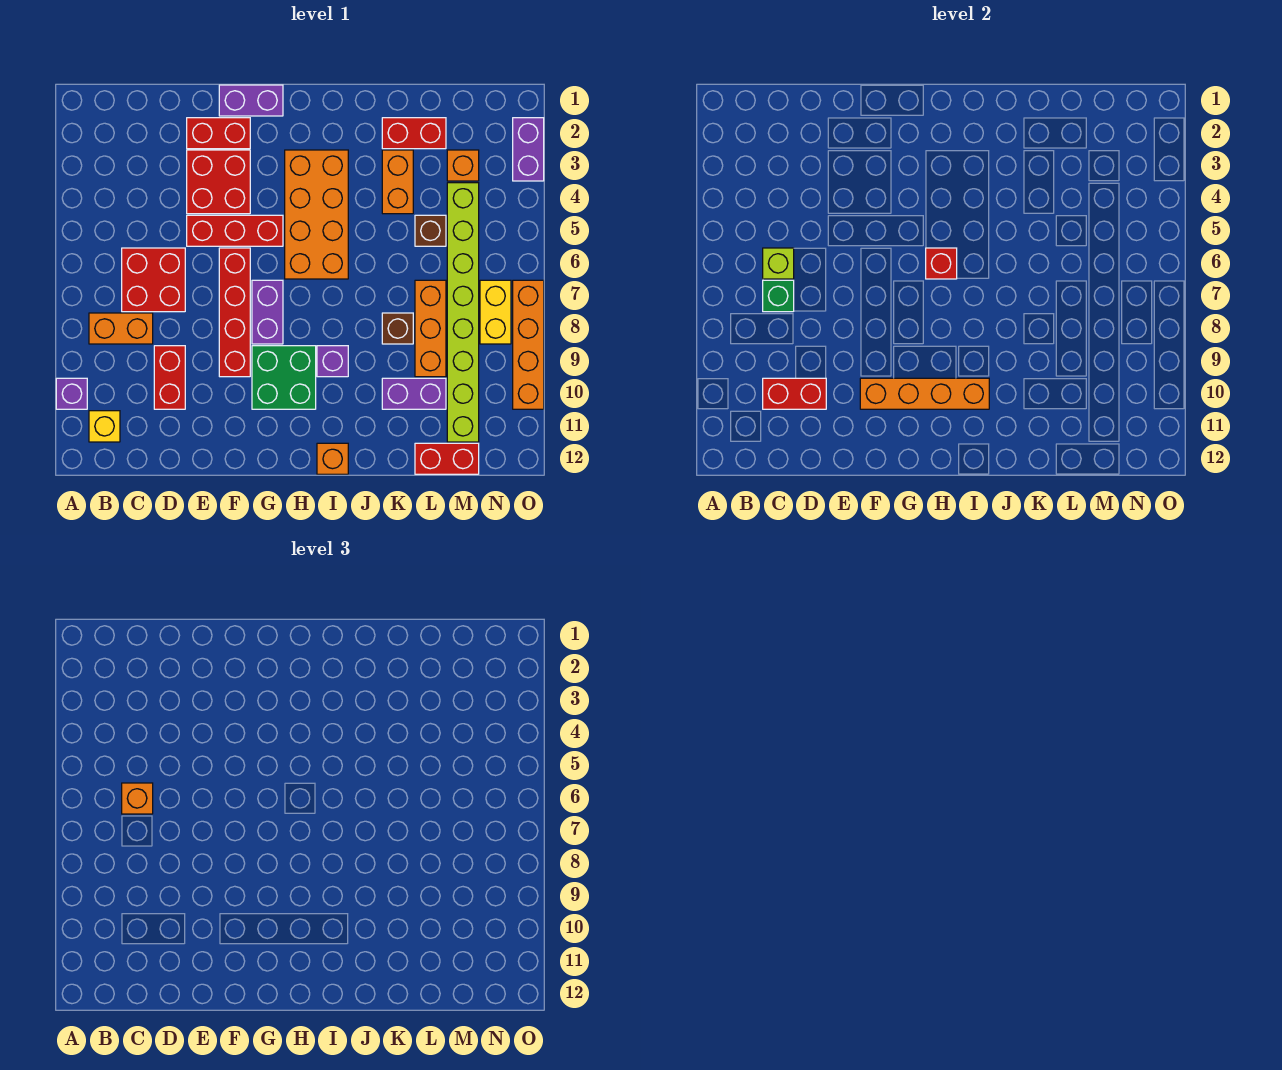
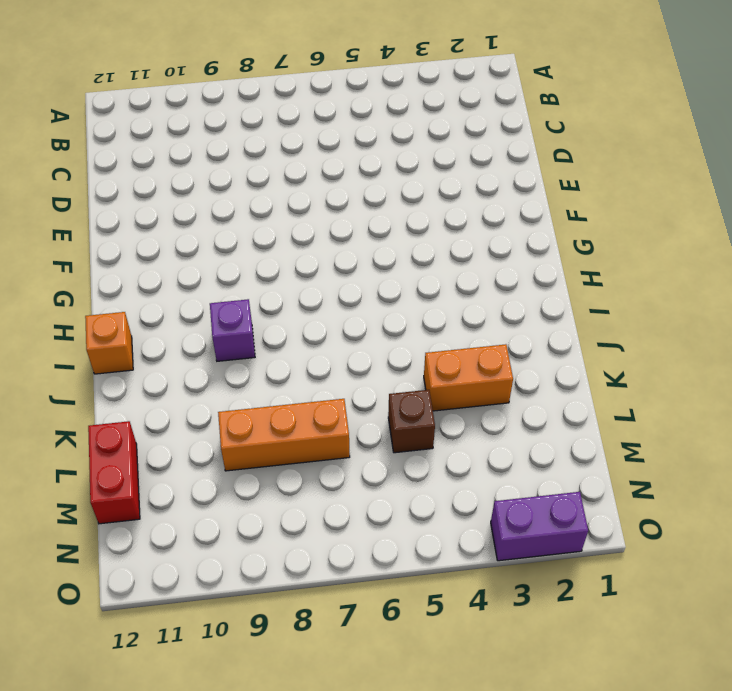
none -> purple brick A10 level 1
none -> orange brick B8:C8 level 1
none -> yellow brick B11 level 1
none -> red brick C6:D7 level 1

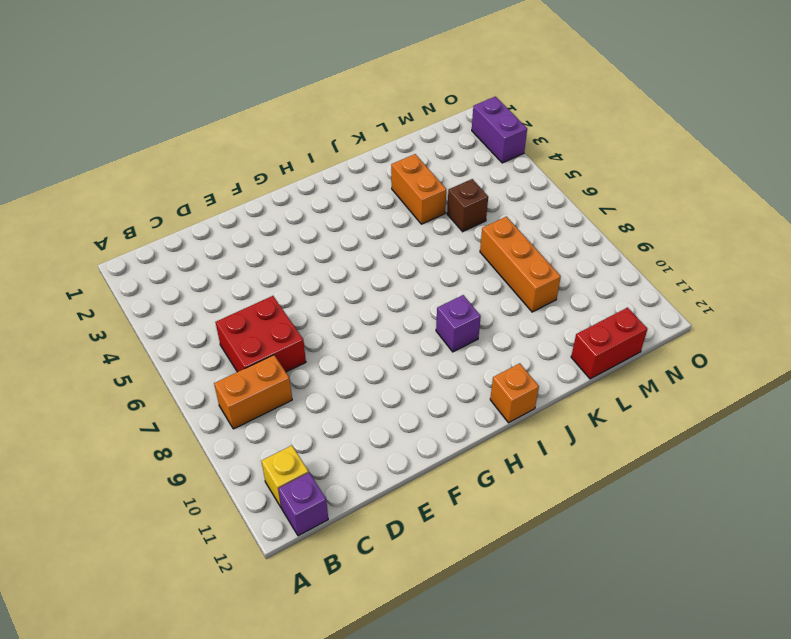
purple brick B12 level 1 -> purple brick A10 level 1
none -> red brick D9:D10 level 1
none -> red brick E2:F2 level 1
none -> red brick E3:F4 level 1
none -> red brick E5:G5 level 1

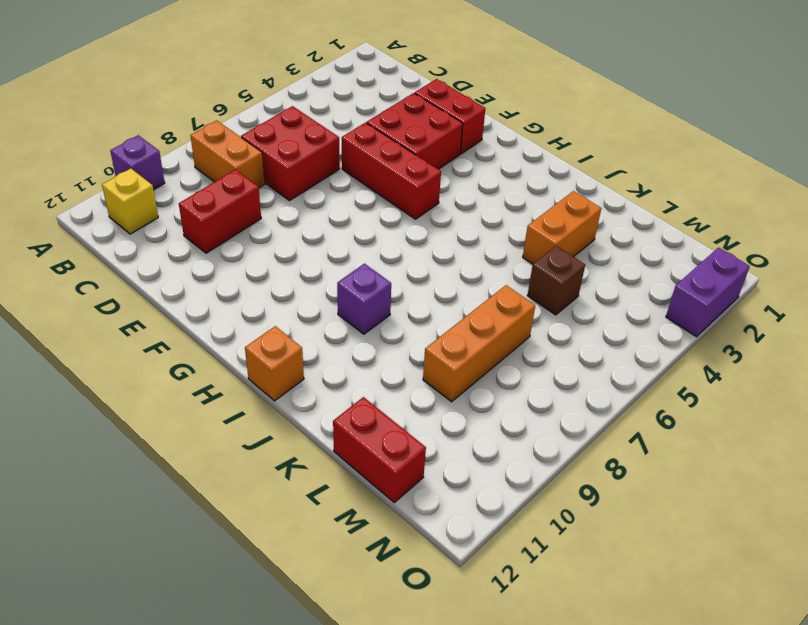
none -> purple brick F1:G1 level 1
none -> red brick F6:F9 level 1
none -> purple brick G7:G8 level 1
none -> green brick G9:H10 level 1

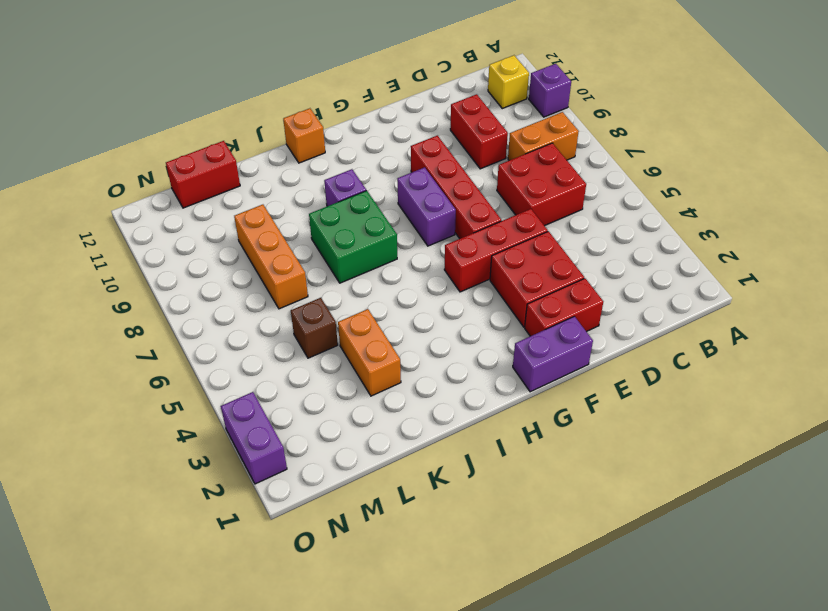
green brick I7:J8 level 1 -> green brick G9:H10 level 1
none -> orange brick H3:I6 level 1
none -> red brick K2:L2 level 1
none -> brown brick K8 level 1
none -> purple brick K10:L10 level 1

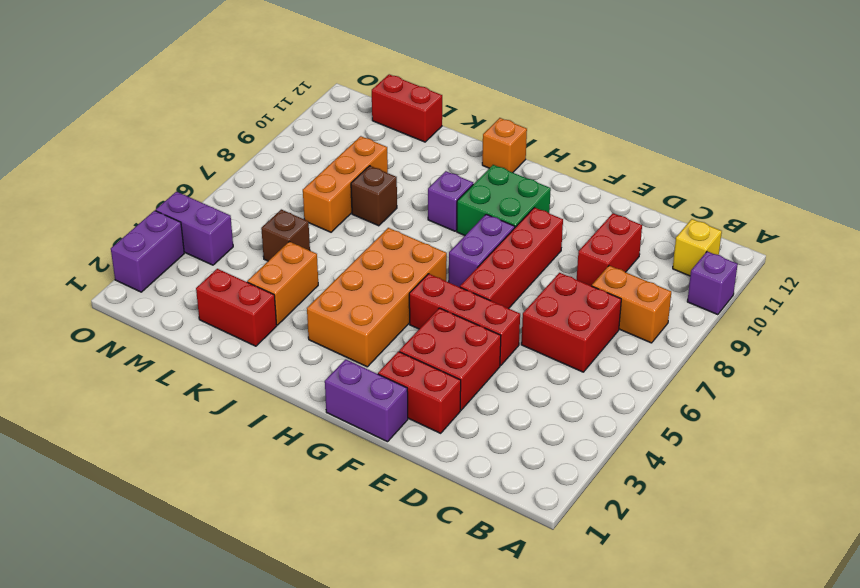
purple brick N4:O4 level 1 -> purple brick K10:L10 level 1
none -> orange brick M3 level 1
none -> lime brick M4:M11 level 1
none -> yellow brick N7:N8 level 1
none -> orange brick O7:O10 level 1

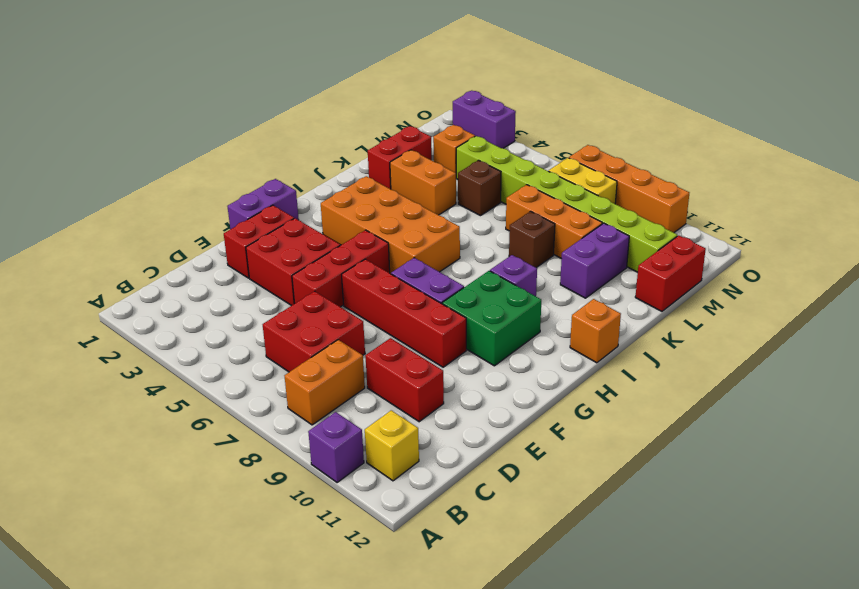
none -> lime brick C6 level 2
none -> green brick C7 level 2
none -> red brick C10:D10 level 2
none -> orange brick F10:I10 level 2

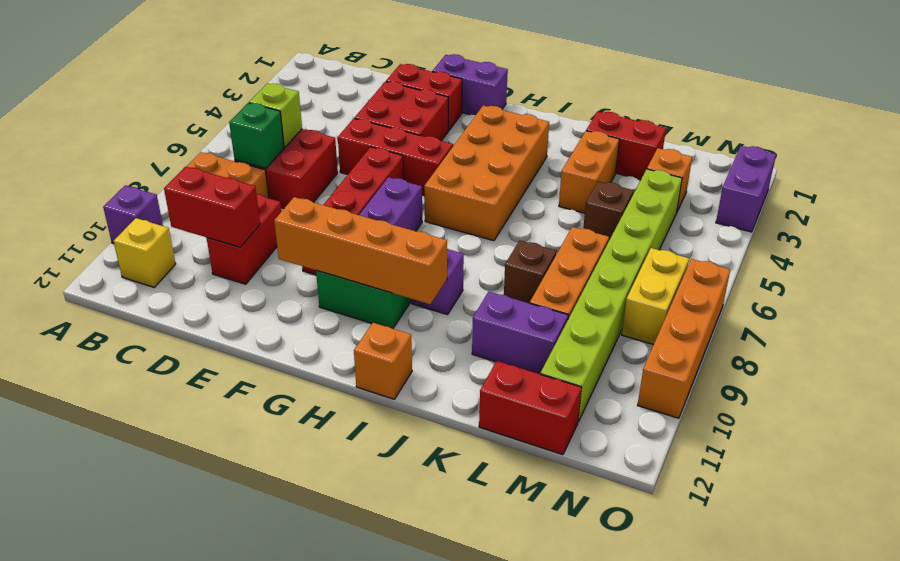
none -> red brick H6 level 2
none -> orange brick C6 level 3

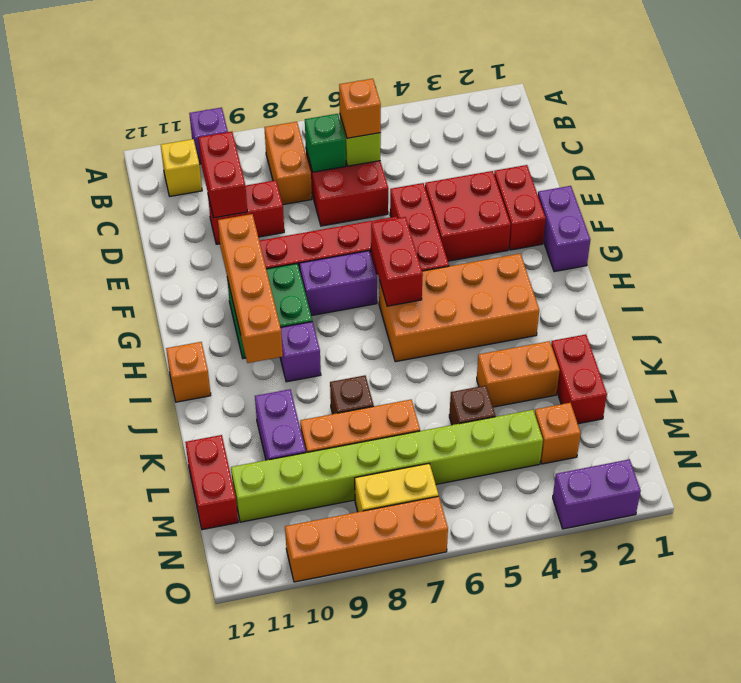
red brick G6:H6 level 2 -> red brick H6 level 2

